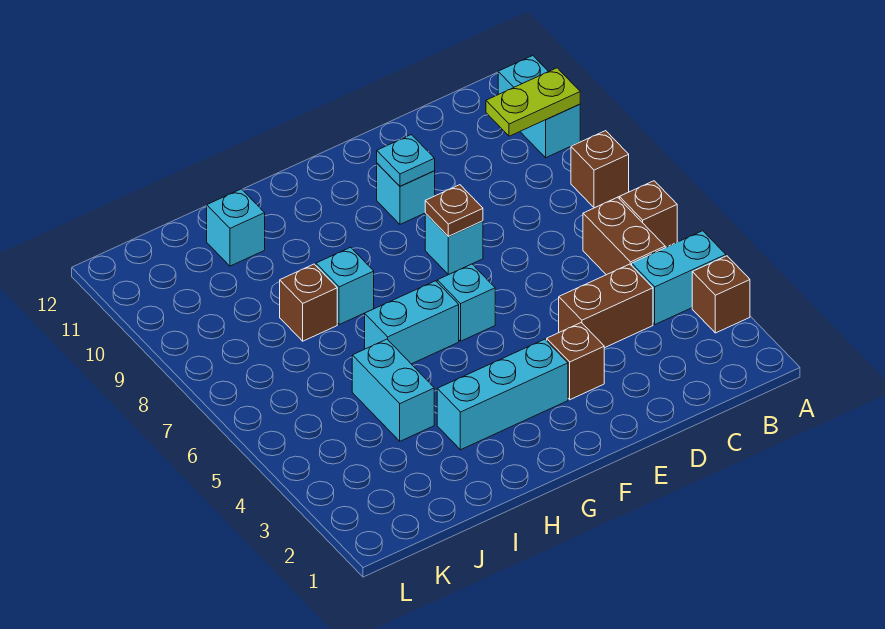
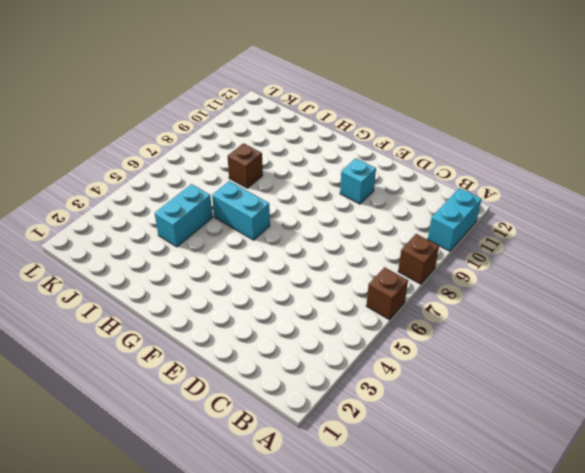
none -> brown brick A3 level 1
none -> cyan brick A4:B4 level 1
none -> brown brick B5:B6 level 1

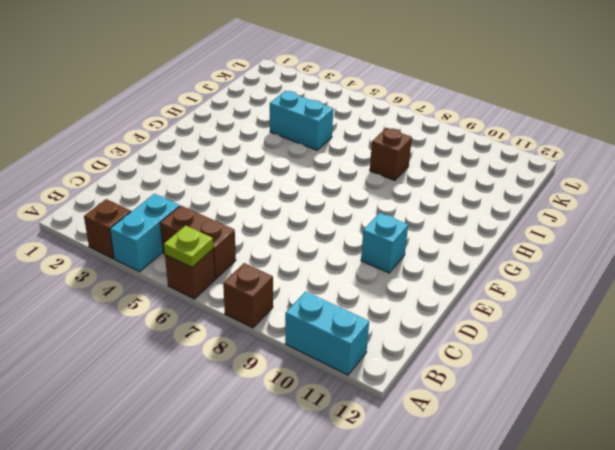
lime plate A6 level 2 -> none
none -> brown brick C4:D4 level 1
none -> brown brick E3 level 1
none -> cyan brick E8 level 1

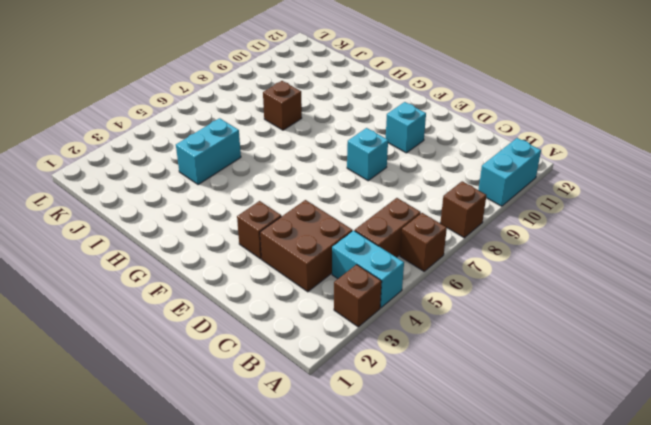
brown brick C3:D4 level 1 -> brown brick C4:D4 level 1
none -> cyan brick F3:H3 level 1
none -> cyan brick F6 level 1
none -> cyan brick G6:H6 level 1

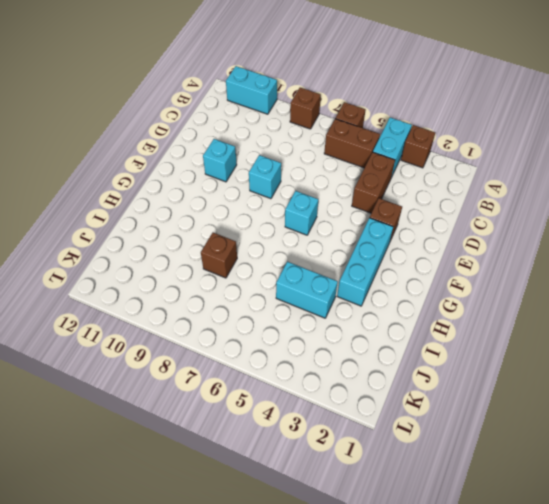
none -> cyan brick G6:H6 level 1
none -> cyan brick H8 level 1
none -> cyan brick I11 level 1

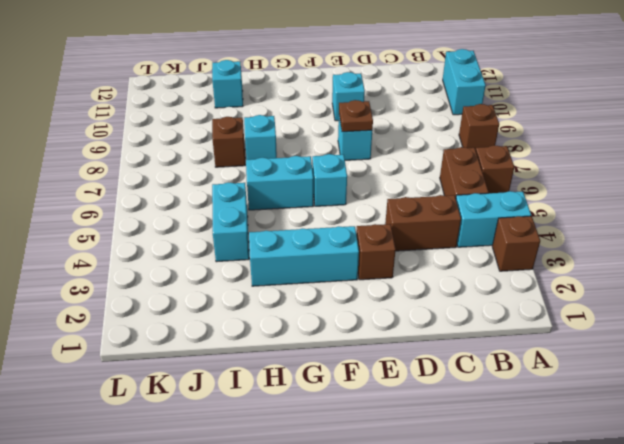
none -> lime plate A10:B10 level 2
none -> cyan plate E10 level 2

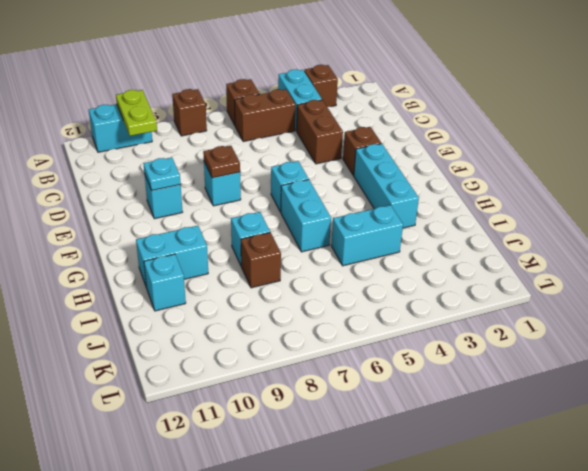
cyan brick H10:H11 level 1 -> none

